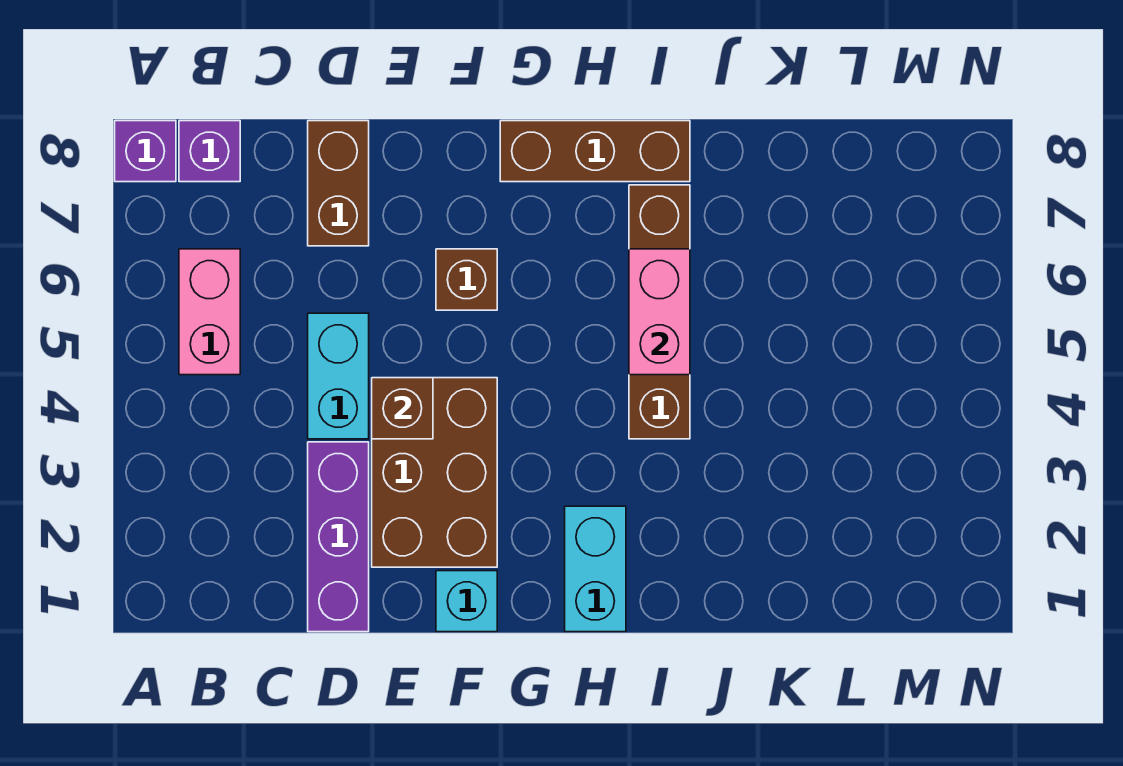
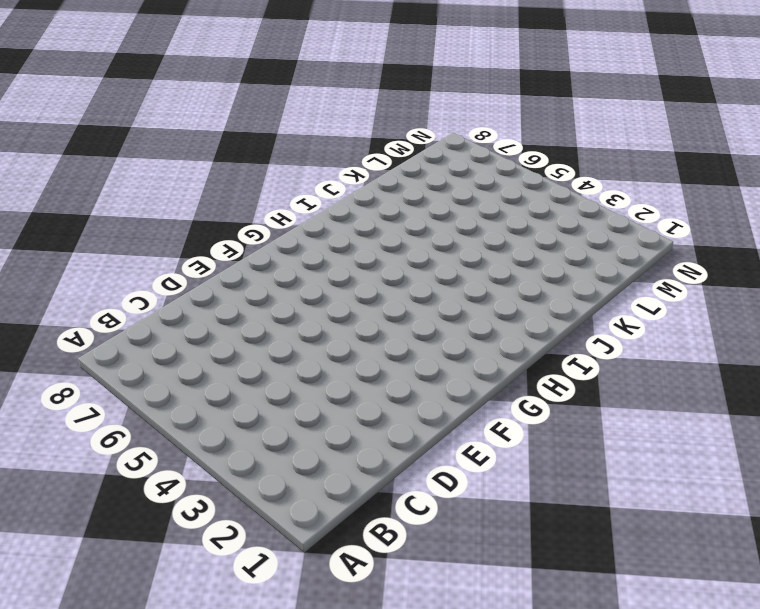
none -> purple brick A8 level 1
none -> pink brick B5:B6 level 1
none -> purple brick B8 level 1

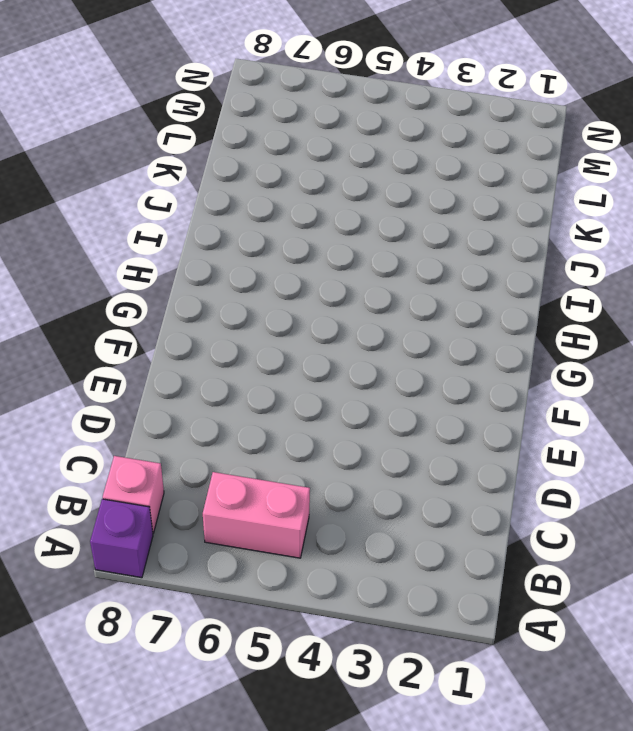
pink brick B8 level 1 -> purple brick B8 level 1
none -> purple brick D1:D3 level 1
none -> cyan brick D4:D5 level 1
none -> brown brick D7:D8 level 1

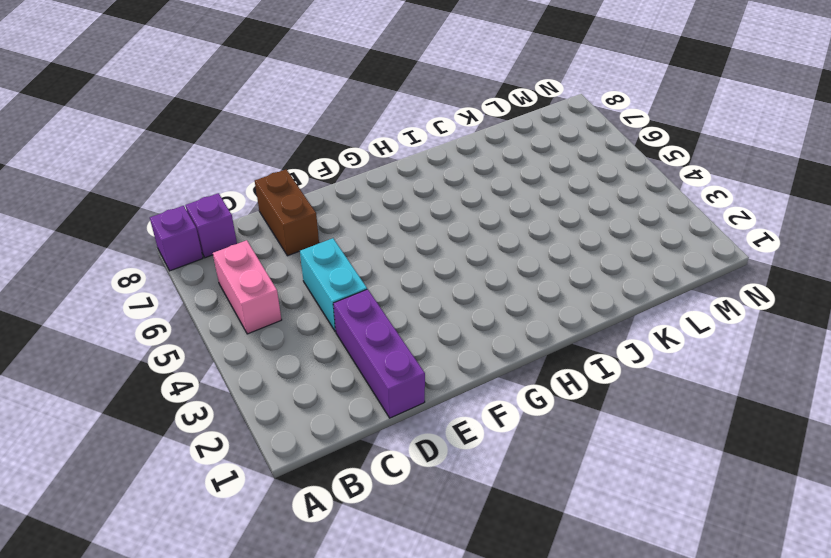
none -> brown brick E2:F4 level 1
none -> cyan brick F1 level 1
none -> brown brick F6 level 1

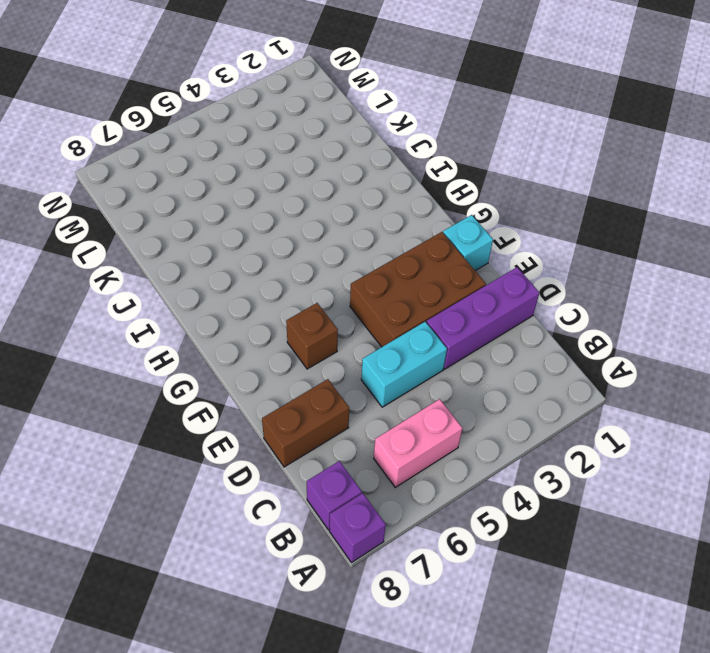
none -> brown brick G8:I8 level 1
none -> cyan brick H1:H2 level 1
none -> brown brick I4:I7 level 1

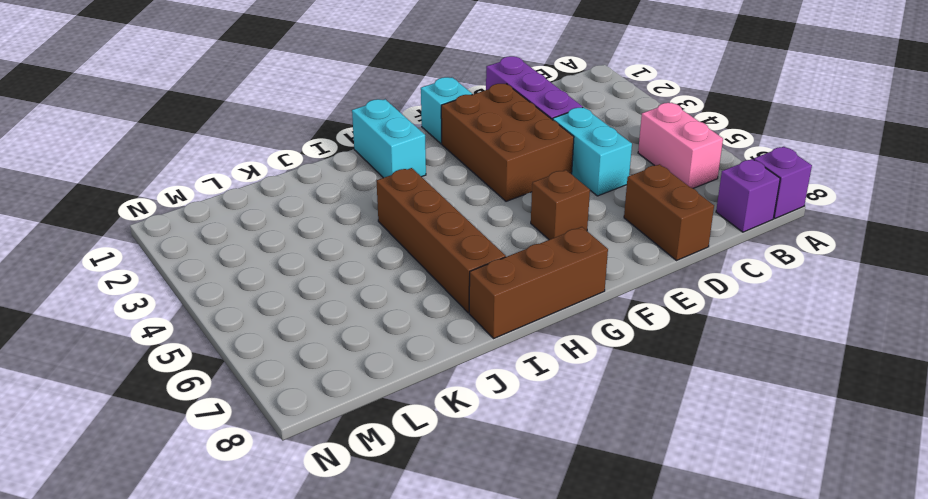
none -> brown brick E4 level 2
none -> pink brick I5:I6 level 2

